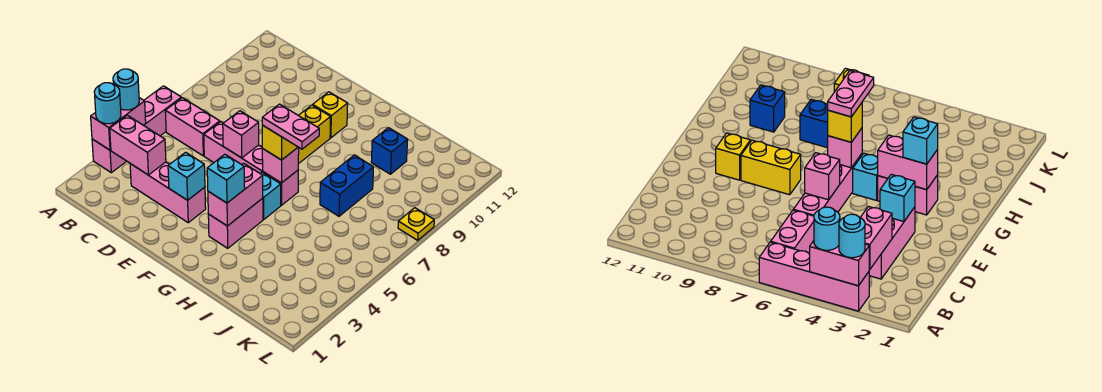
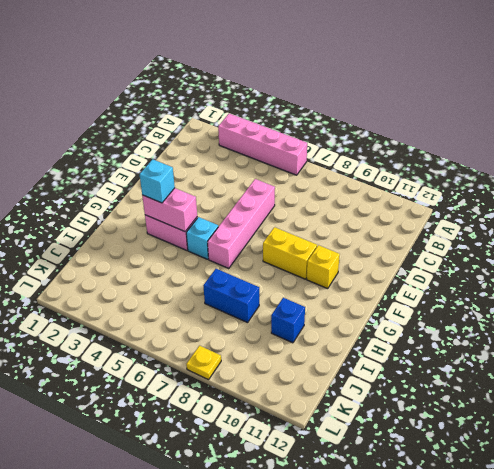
none -> pink brick B6:C6 level 1
none -> pink brick C3:E3 level 1
none -> pink brick A3:A4 level 2

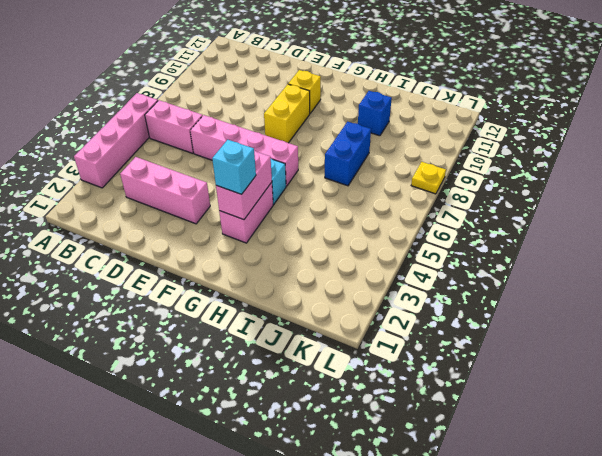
none -> pink brick A3:A4 level 2
none -> pink brick B3:C3 level 2
none -> cyan brick E3 level 2

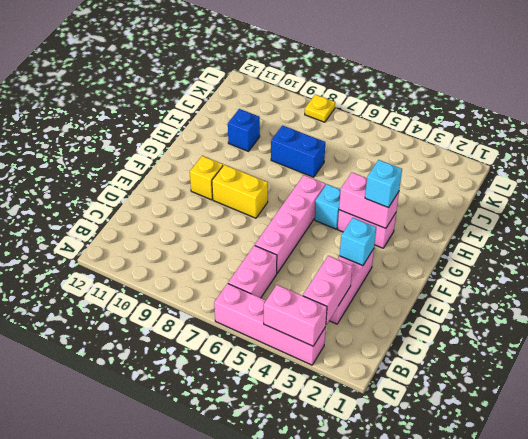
none -> pink brick E6 level 2
none -> pink brick G6 level 2
none -> cyan round brick A3 level 3

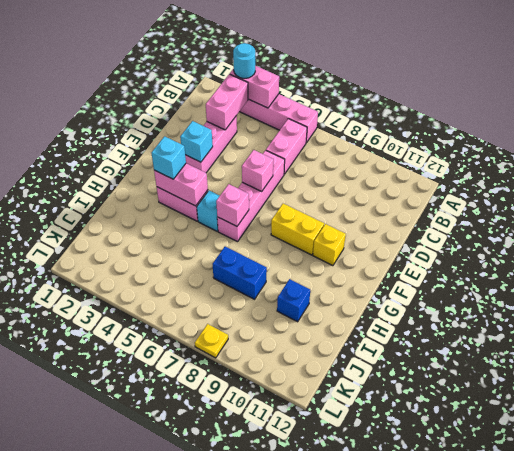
none -> cyan round brick A4 level 3
none -> yellow brick G6 level 3
none -> pink plate G6:H6 level 4

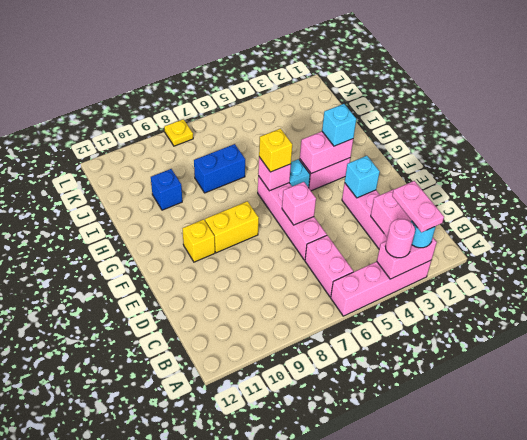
pink plate A3:B3 level 4 -> pink plate G6:H6 level 4
pink round brick A4 level 3 -> cyan round brick A4 level 3

